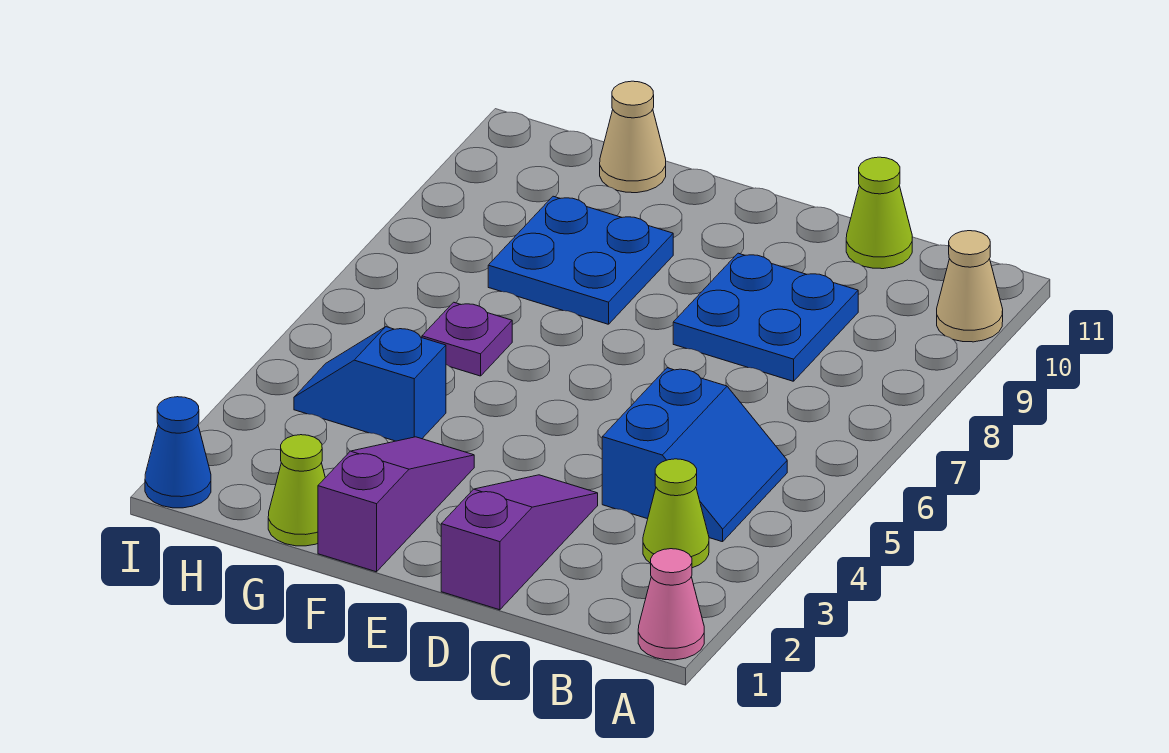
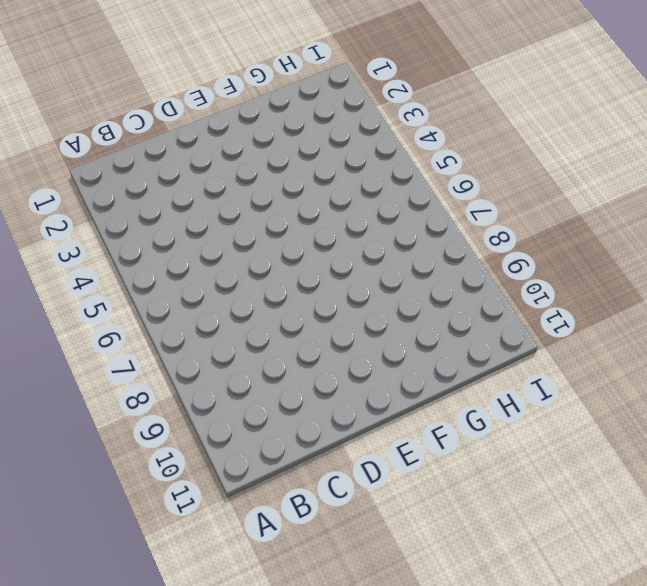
none -> pink cone A1 level 1
none -> tan cone A10 level 1
none -> lime cone B3 level 1

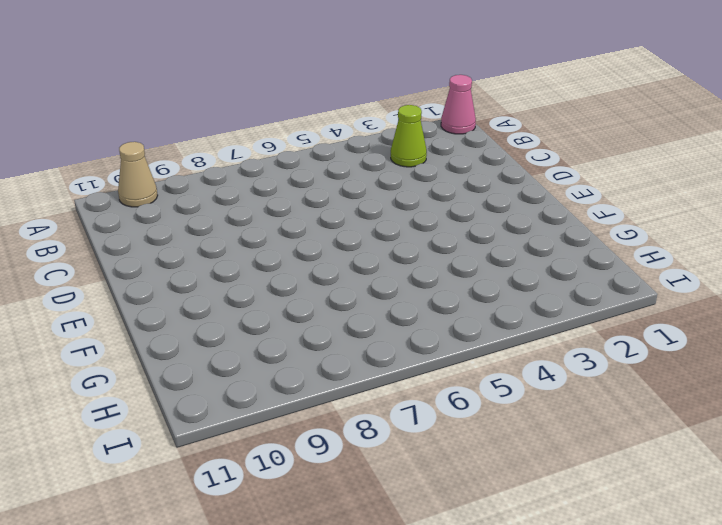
none -> blue slope B4:C5 level 1 top C
none -> blue plate C8:D9 level 1
none -> lime cone C11 level 1

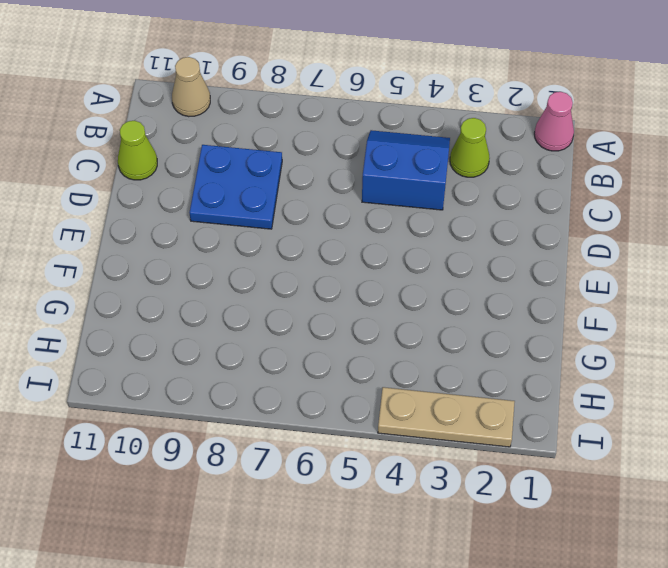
tan plate I2:I4 level 1 -> none
none -> purple slope D1:D3 level 1 top 1
none -> purple slope F1:F3 level 1 top 1
none -> blue plate F8:G9 level 1

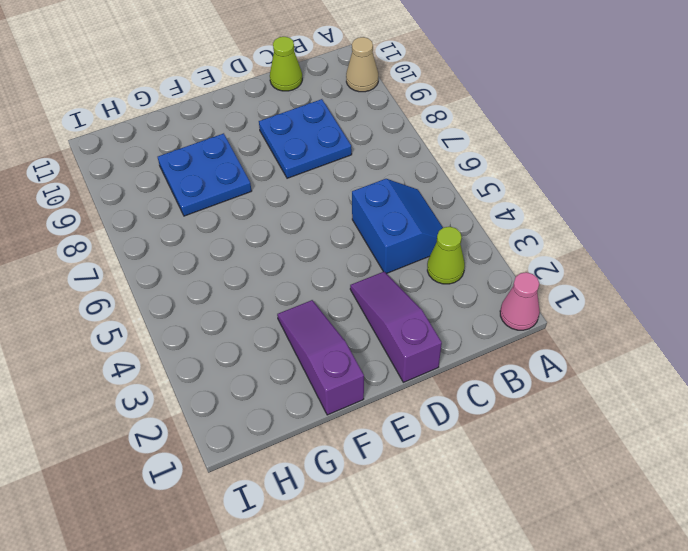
none -> lime cone G1 level 1
none -> blue slope G4:H4 level 1 top G
none -> purple plate G6 level 1

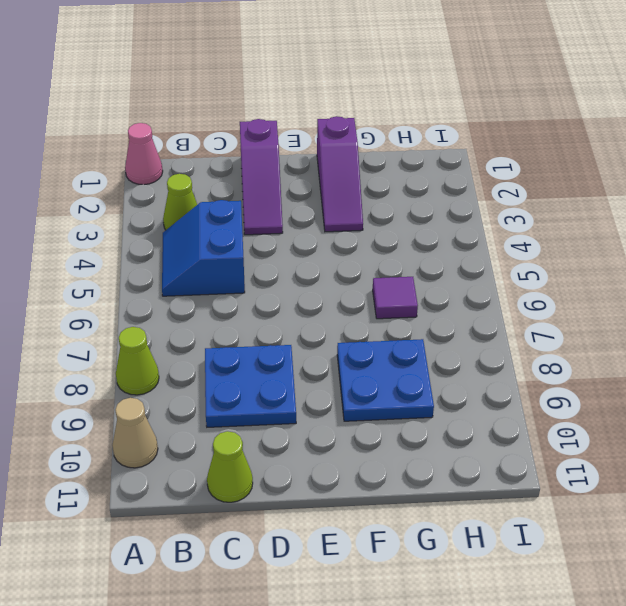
lime cone A8 level 1 -> lime cone G1 level 1
purple tile G6 level 1 -> purple plate G6 level 1
none -> blue slope G4:H4 level 1 top G
none -> tan cone G11 level 1
none -> blue cone I1 level 1

